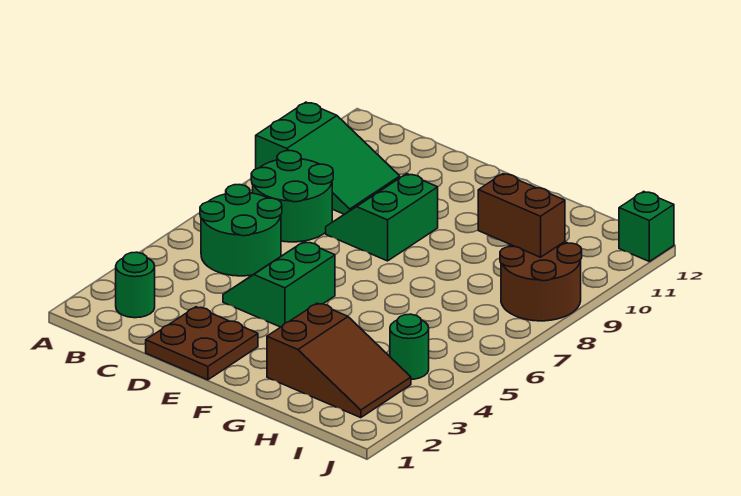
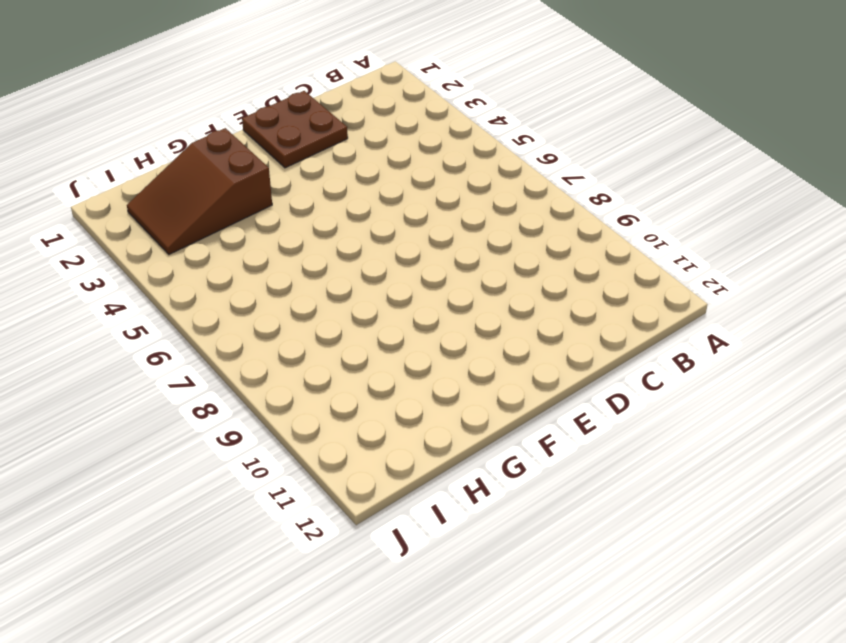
none -> green slope A9:C10 level 1 top A
none -> green round brick B2 level 1
none -> green round brick B5:C6 level 1

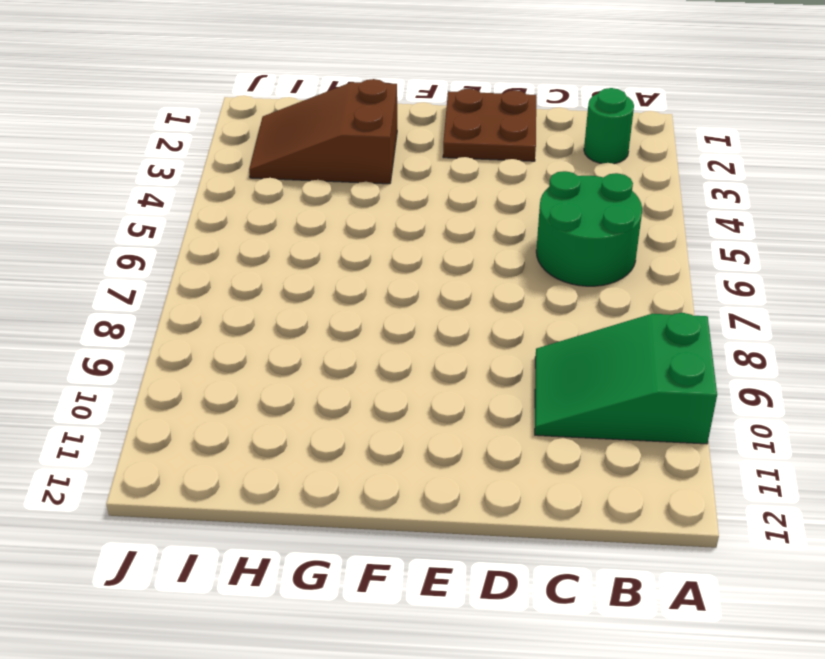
none -> green round brick B7:C8 level 1
none -> green slope D4:E5 level 1 top E
none -> green slope D8:E9 level 1 top E

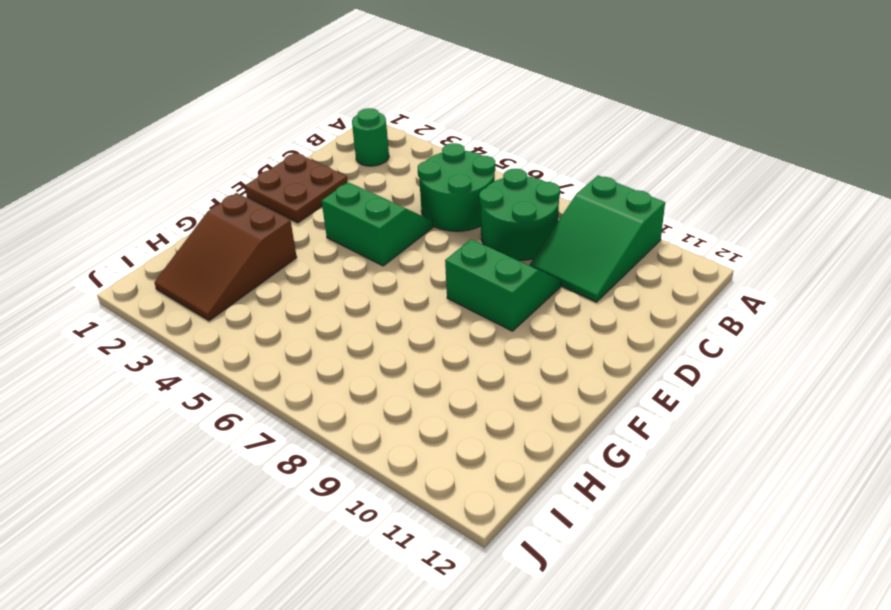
none -> green round brick I4 level 1
none -> brown round brick I8:J9 level 1
none -> green brick J12 level 1

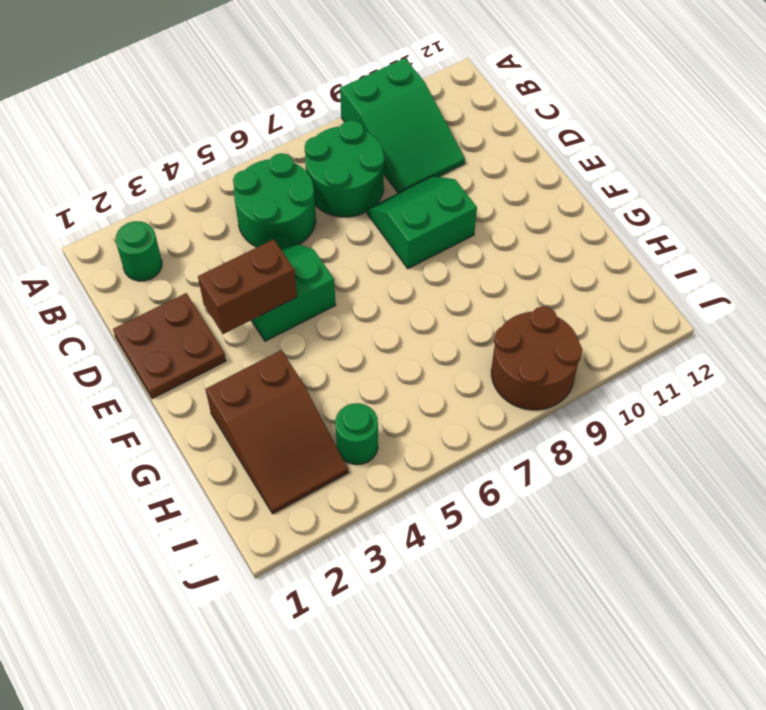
brown brick E3:E4 level 2 -> brown brick H9:I9 level 2
none -> green brick J12 level 1

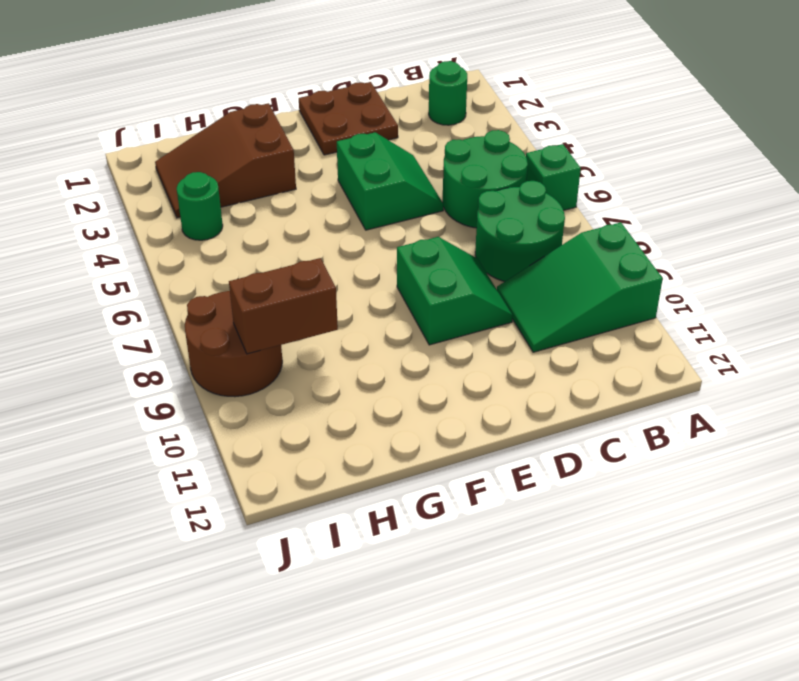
green brick A6 level 1 -> green brick J12 level 1

